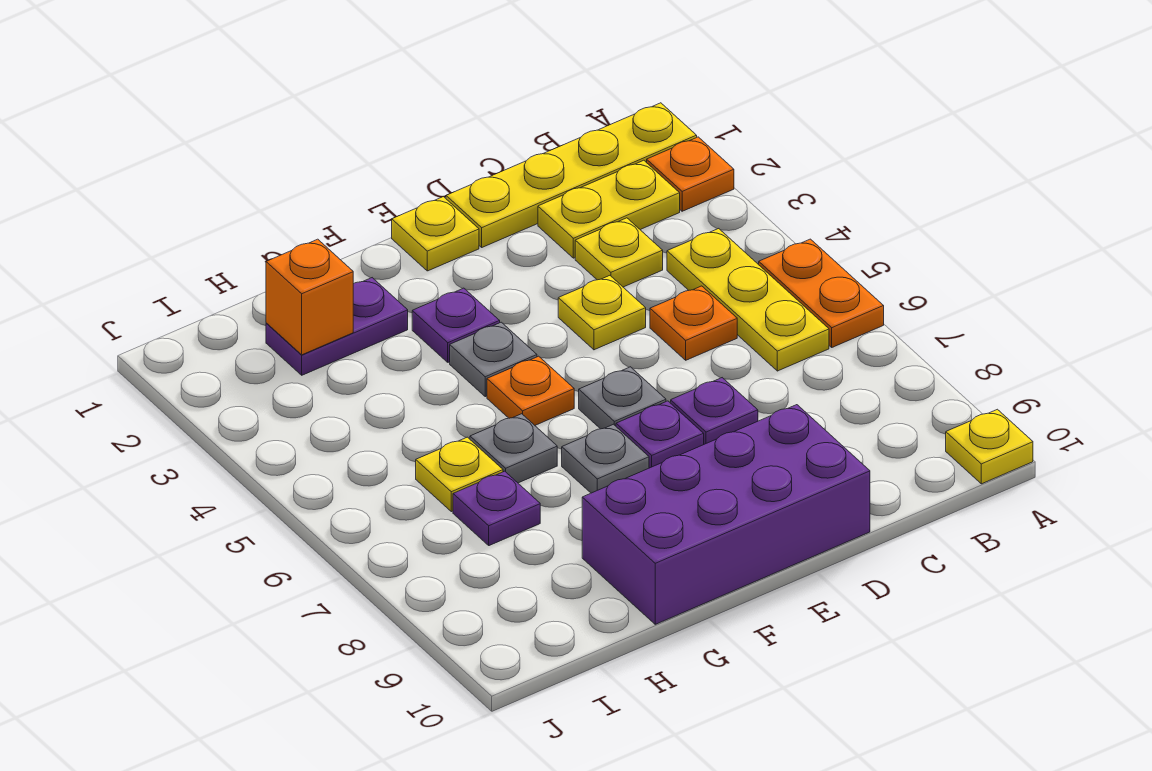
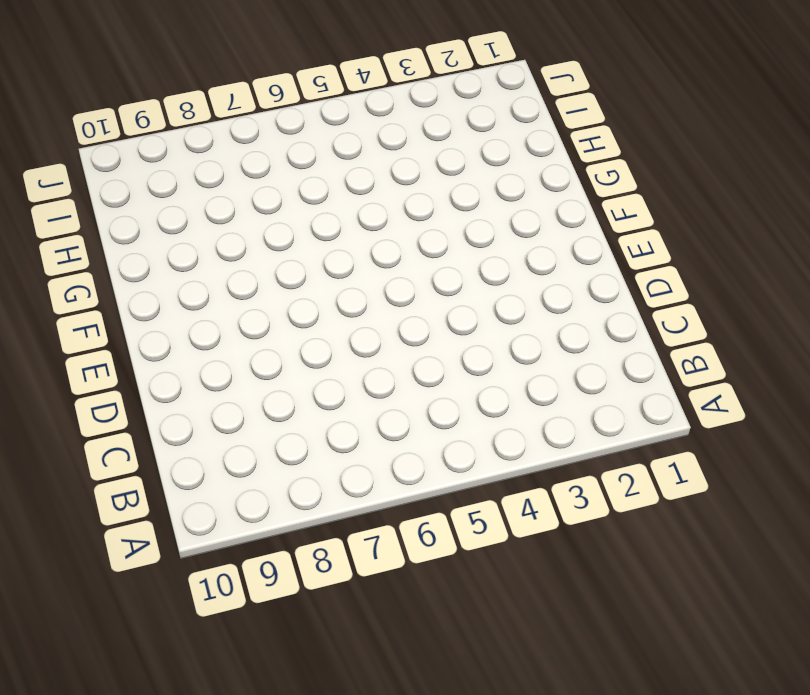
none -> yellow plate A1:D1 level 1
none -> orange plate A2 level 1
none -> orange plate A5:A6 level 1

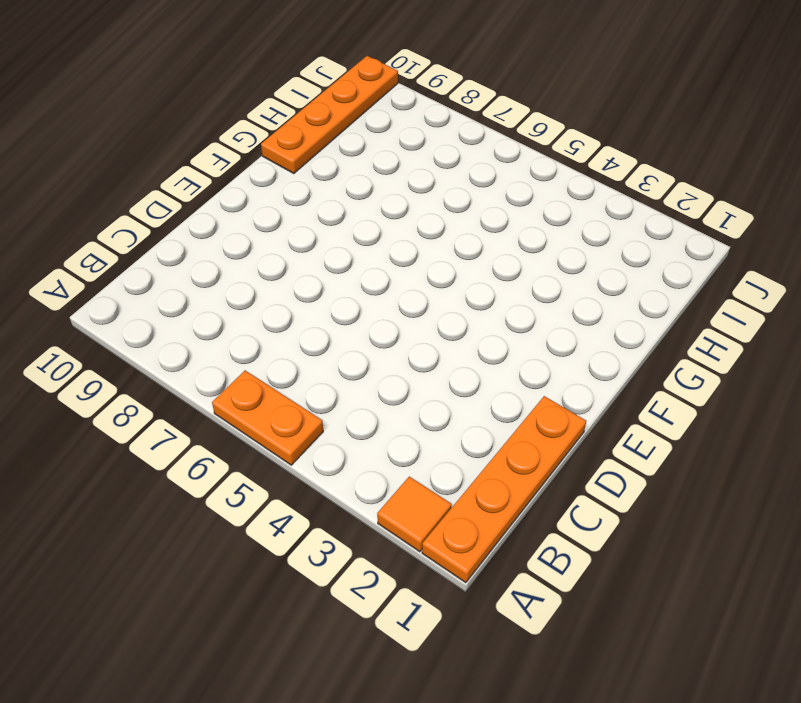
orange plate A1:D1 level 1 -> yellow plate A1:D1 level 1
orange tile A2 level 1 -> orange plate A2 level 1
orange plate G10:J10 level 1 -> purple brick D9:G10 level 1
none -> yellow plate A10 level 1
none -> yellow plate B2:C2 level 1
none -> yellow plate B4:B6 level 1

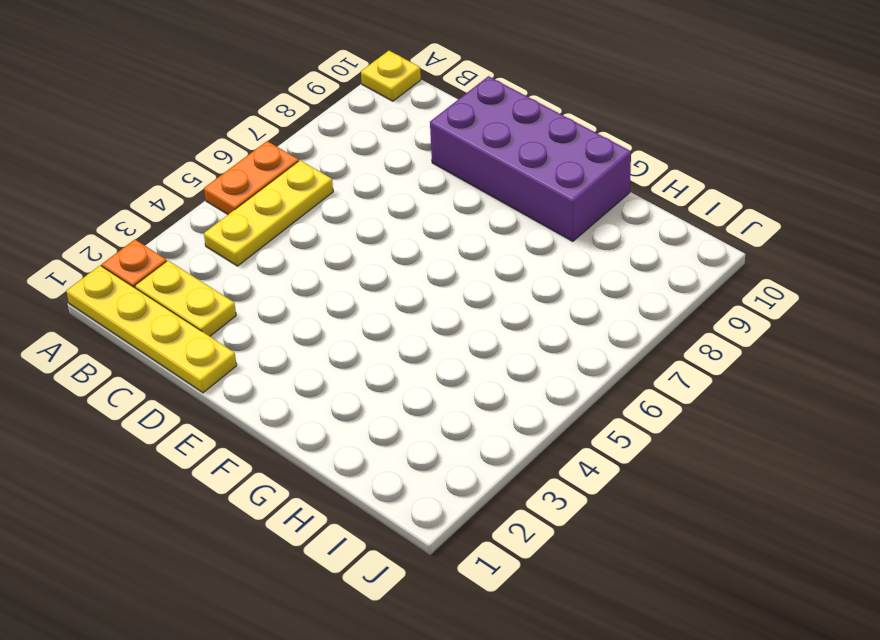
none -> yellow plate C3 level 1
none -> orange plate C5 level 1
none -> yellow plate D4 level 1

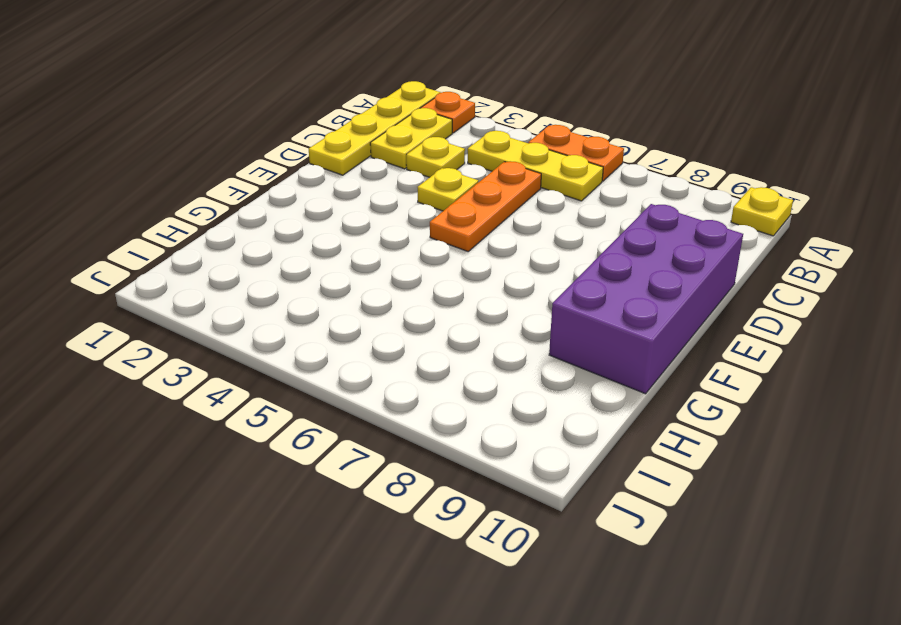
orange plate C5:E5 level 1 -> orange plate C5 level 1
none -> purple plate D7 level 1
none -> yellow plate E1 level 1
none -> grey plate E6 level 1

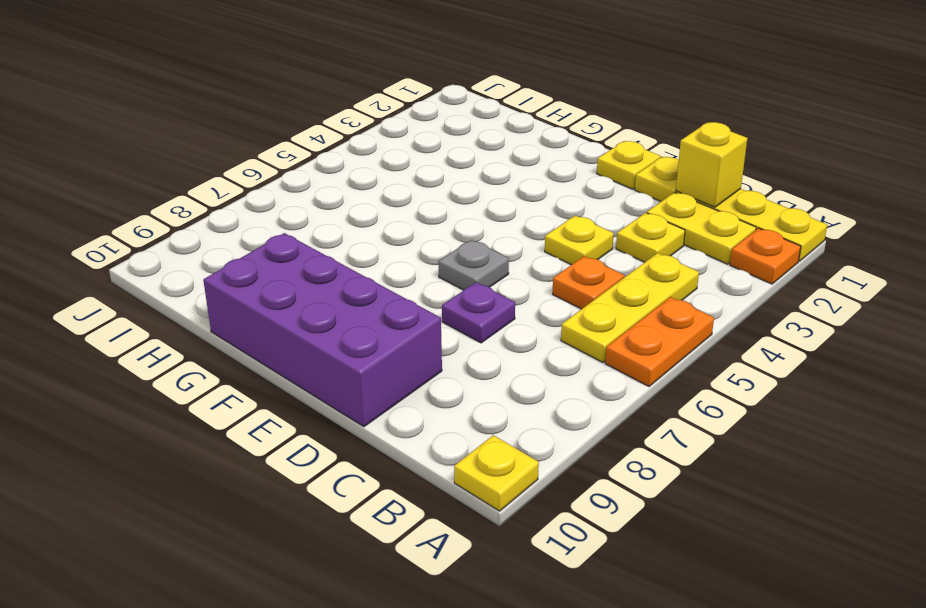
yellow brick C1 level 2 -> none
none -> purple plate E7 level 1
none -> purple plate F3 level 1
none -> grey plate F4 level 1

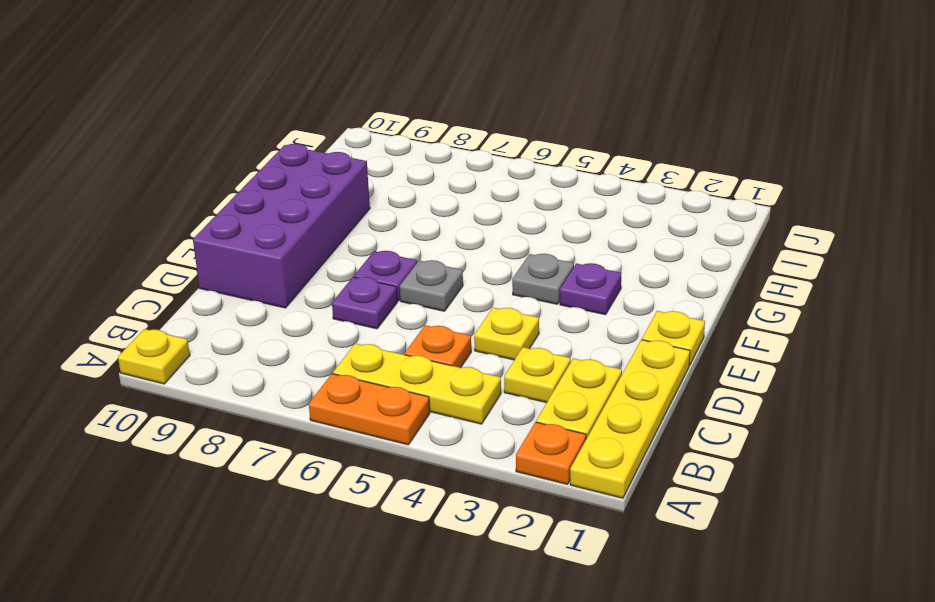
none -> orange plate F5 level 1
none -> grey plate F7 level 1
none -> purple plate G2:H2 level 1

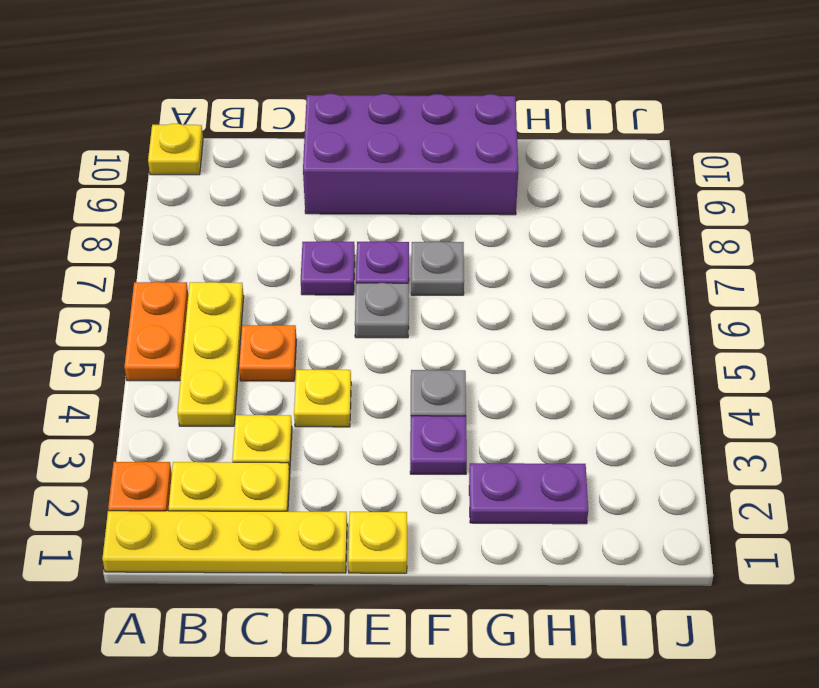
none -> orange plate F5 level 1
none -> grey plate G6 level 1
none -> yellow plate H6 level 1

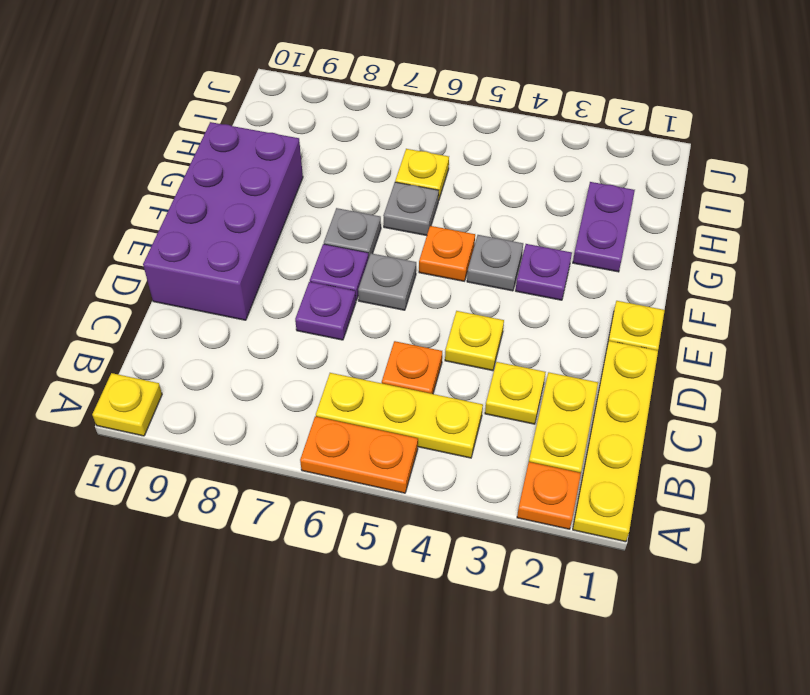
none -> purple plate H7 level 1
none -> orange brick H2 level 2

